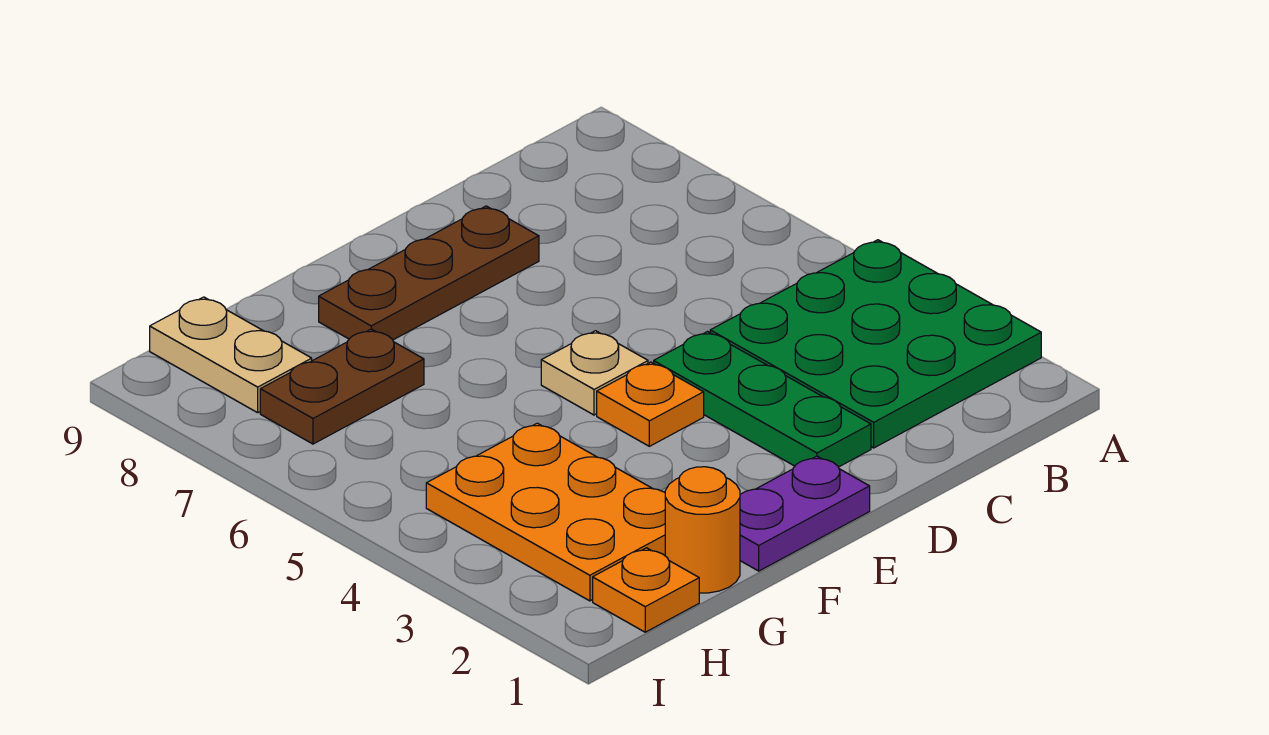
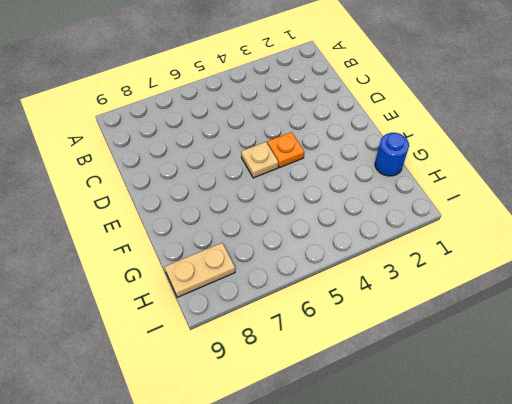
blue round brick G1 level 1 -> orange round brick G1 level 1
none -> green plate A2:C4 level 1
none -> green plate D2:D4 level 1

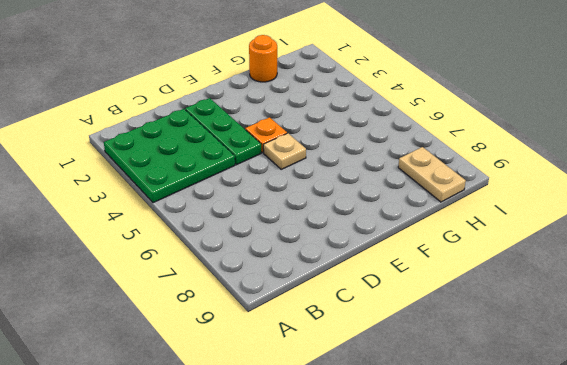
none -> brown plate D8:F8 level 1
none -> purple plate E1:F1 level 1

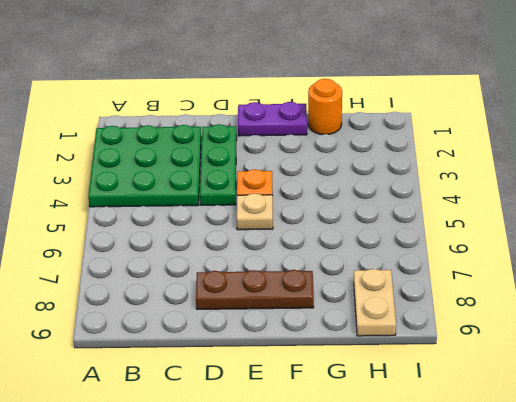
none -> orange plate G2:H4 level 1
none -> brown plate G7:H7 level 1

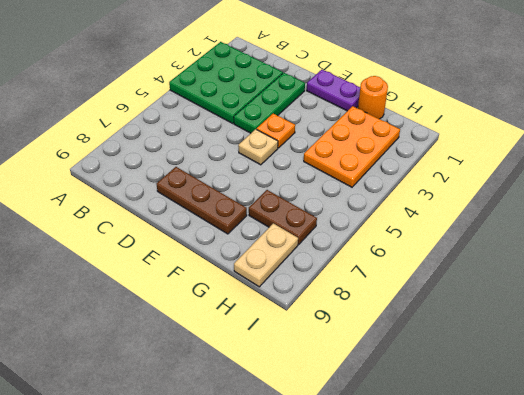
none -> orange plate H1 level 1

